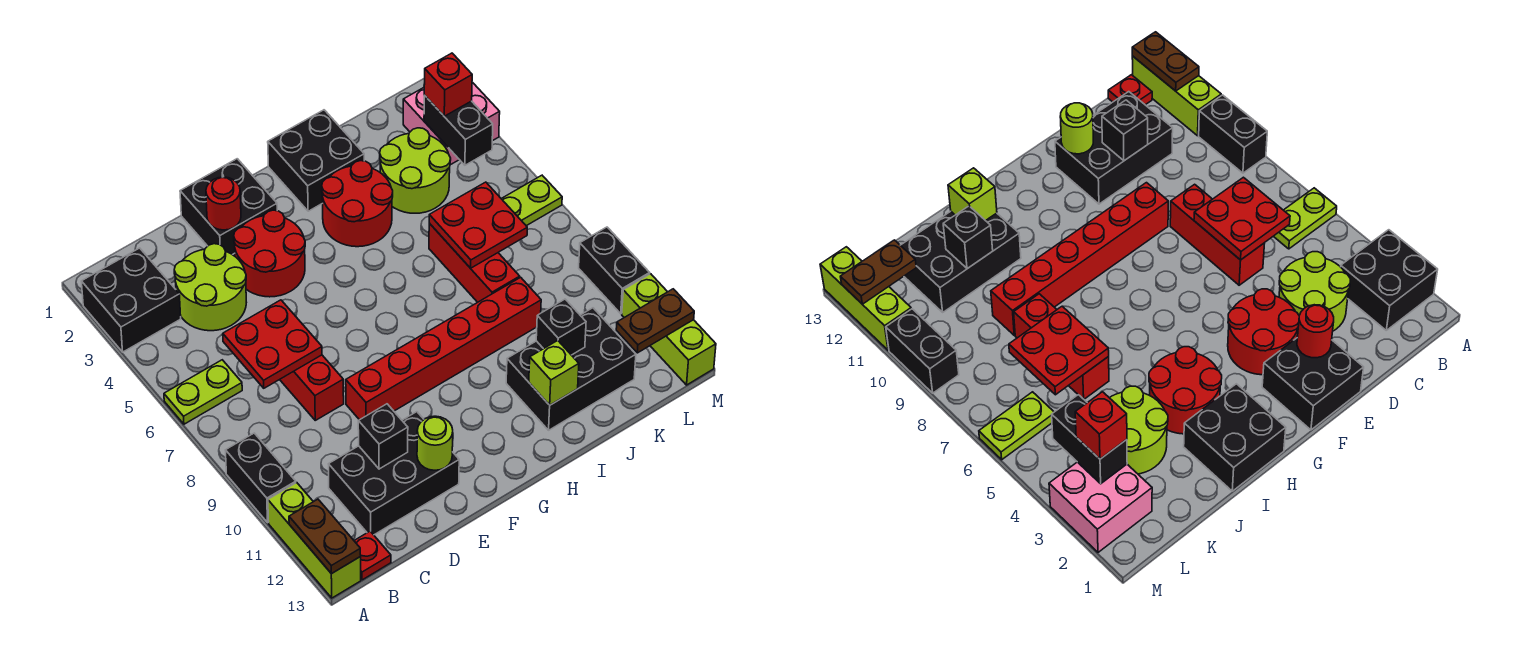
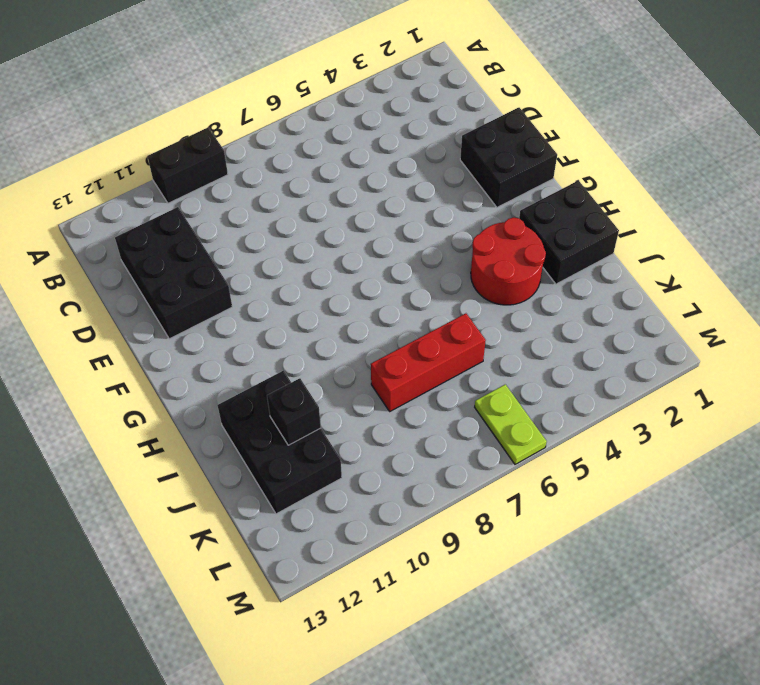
none -> black brick A2:B3 level 1
none -> lime plate A6:B6 level 1
none -> lime brick A11:A13 level 1
none -> red plate B13 level 1

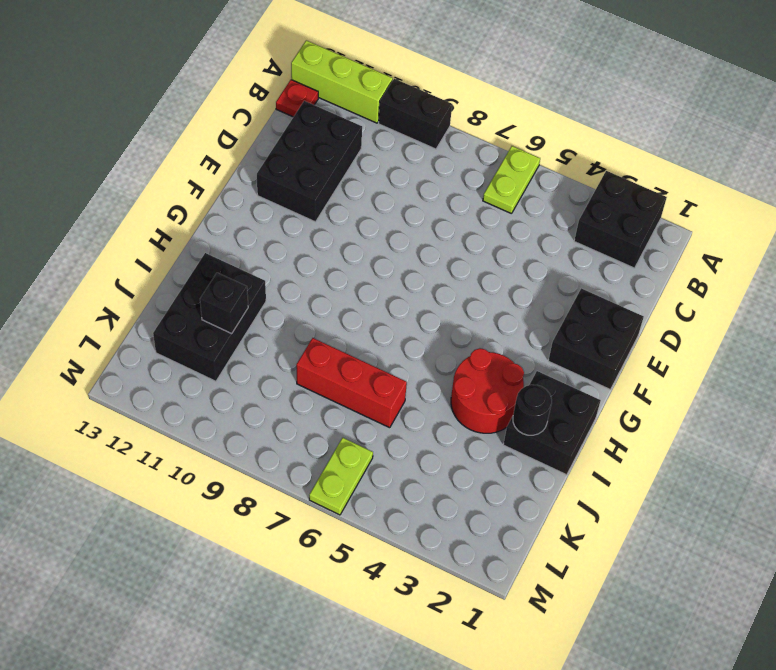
black round brick I2 level 2 -> none
none -> lime round brick C3:D4 level 1
none -> red brick D6:D8 level 1
none -> red round brick E3:F4 level 1
none -> red brick E9:J9 level 1

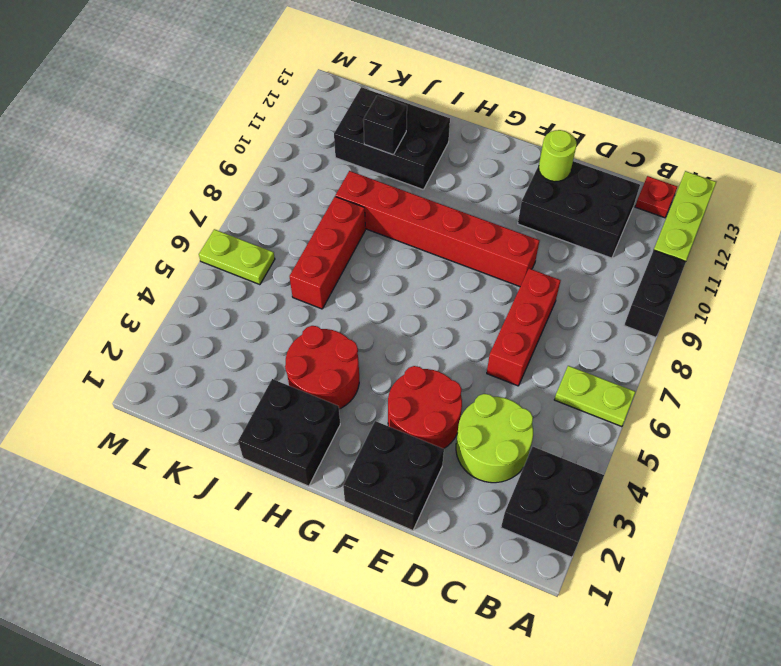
none -> lime round brick J3:K4 level 1
none -> pink brick L2:M3 level 1
none -> black brick M9:M10 level 1
none -> lime brick M11:M13 level 1

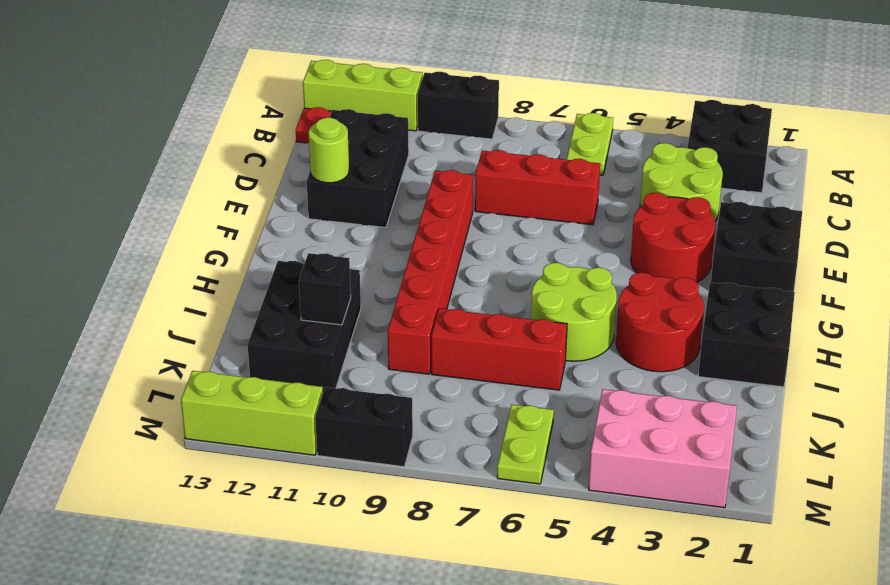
lime round brick H5:I6 level 1 -> lime round brick J3:K4 level 1
pink brick L2:M4 level 1 -> pink brick L2:M3 level 1
none -> brown plate A12:A13 level 2
none -> red plate C6:D7 level 2
none -> black brick D11 level 2
none -> red round brick E2 level 2

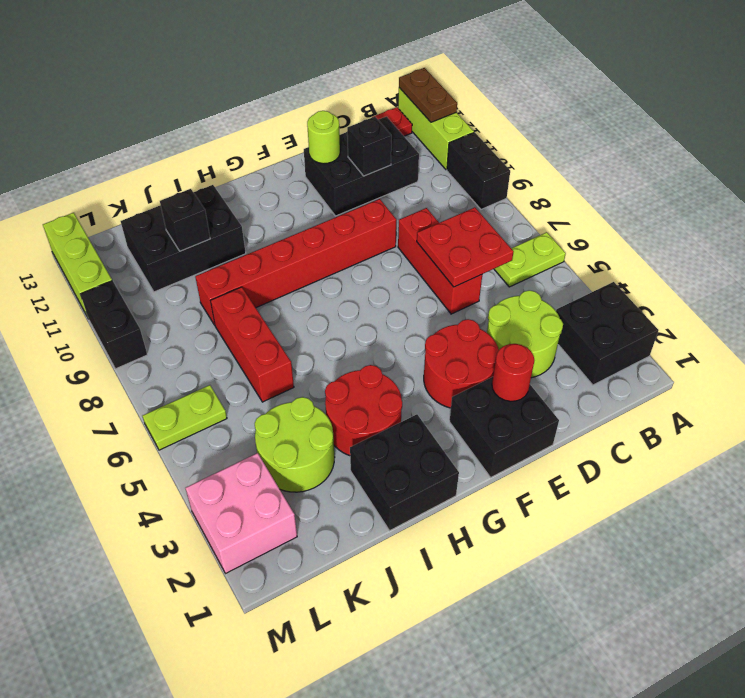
none -> lime brick I12 level 2
none -> red plate J6:K7 level 2
none -> black brick L3:L4 level 2
none -> brown plate L12:M12 level 2

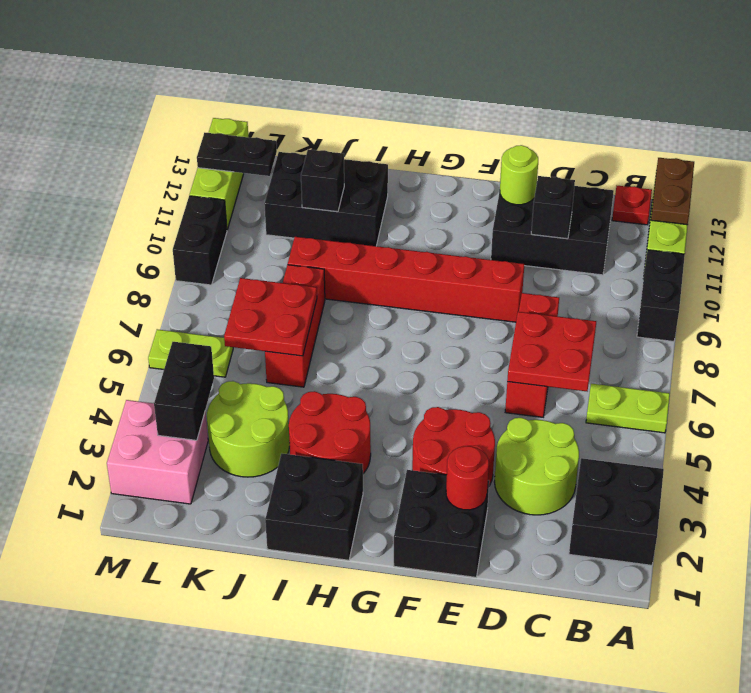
black plate L12:M12 level 2 -> brown plate L12:M12 level 2
none -> lime brick I12 level 2
none -> red brick L3 level 3

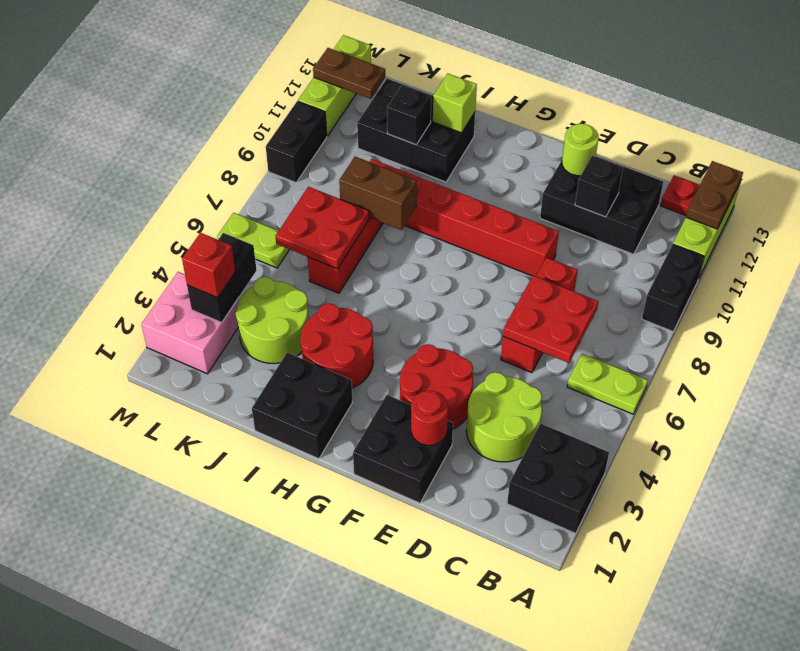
brown brick I8:J8 level 2 -> none

